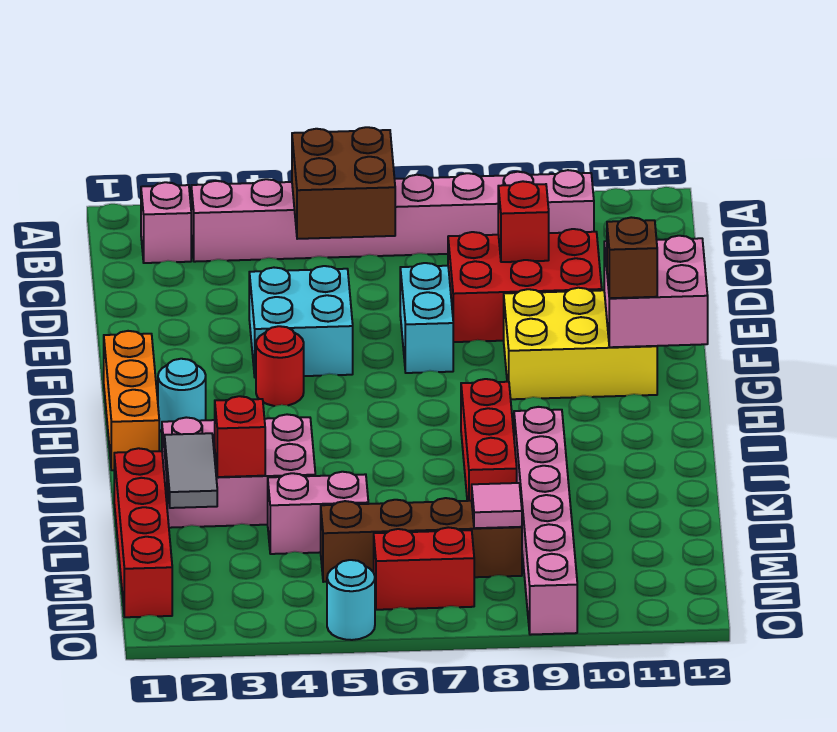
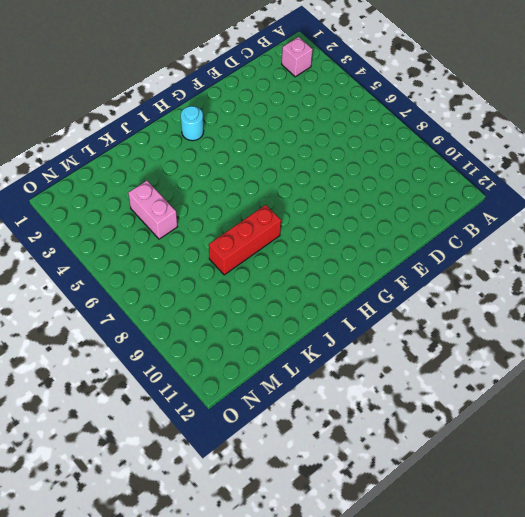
none -> pink brick B3:B10 level 1
none -> red brick D8:E10 level 1
none -> cyan brick E4:F5 level 1

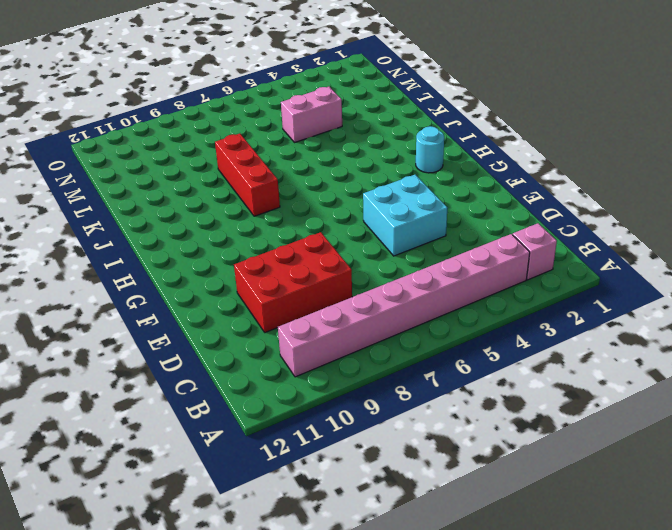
none -> cyan brick E7:F7 level 1
none -> yellow brick F9:G11 level 1
none -> orange brick G1:I1 level 1

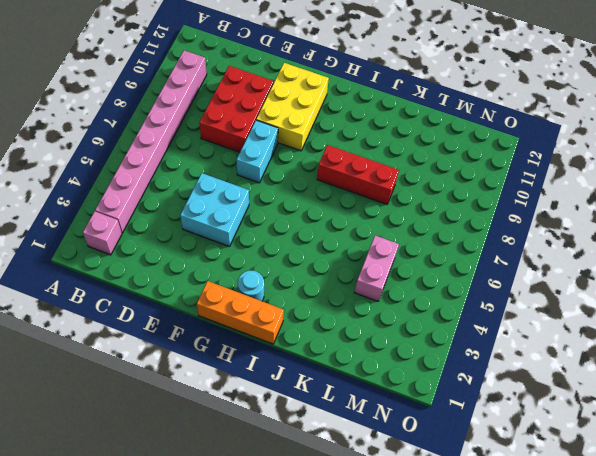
cyan brick F7:F8 level 1 -> cyan brick E7:F7 level 1
none -> red round brick G4 level 1
none -> pink brick J2:K4 level 1
none -> pink brick J9:O9 level 1

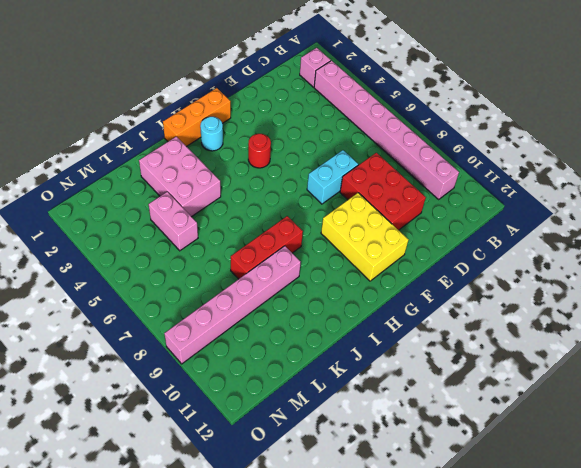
none -> cyan brick E4:F5 level 1
none -> red brick K1:N1 level 1
none -> brown brick M5:M8 level 1

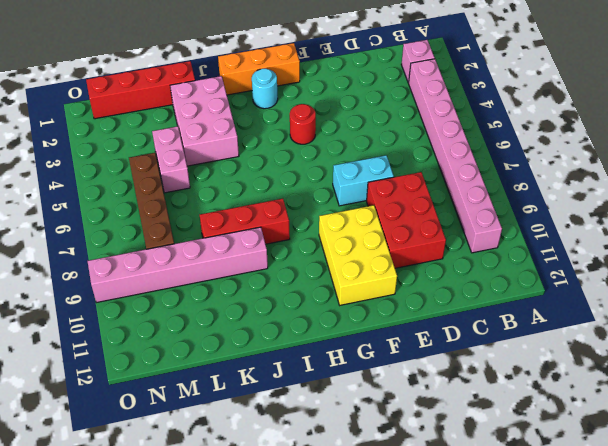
none -> cyan brick E4:F5 level 1
none -> red brick N6:N7 level 1
none -> cyan round brick O5 level 1

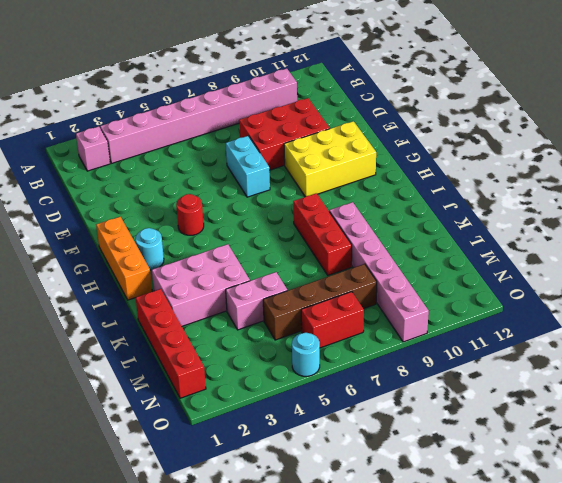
none -> cyan brick E4:F5 level 1
none -> brown brick B5:C6 level 2
none -> red brick D9 level 2

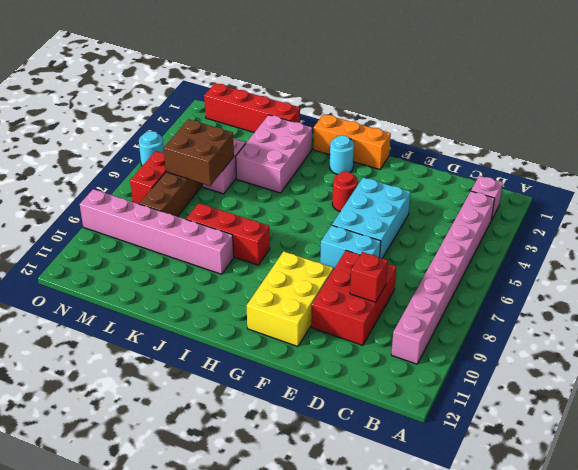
cyan brick E4:F6 level 1 -> cyan brick E4:F5 level 1
brown brick L5:M6 level 2 -> brown brick B5:C6 level 2
none -> pink brick F11:G12 level 2
none -> grey tile K2:L2 level 2
none -> red brick K3 level 2

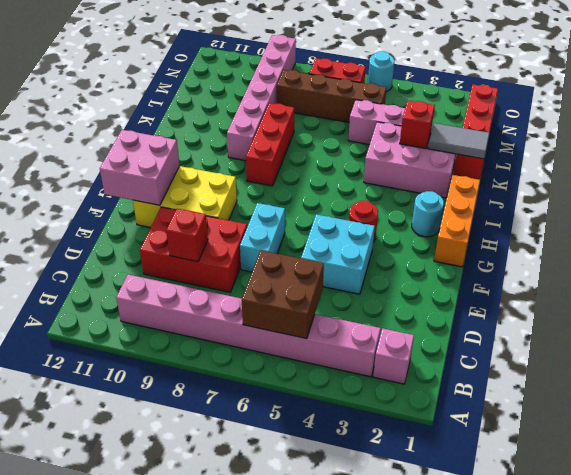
grey tile K1:K2 level 2 -> grey tile K2:L2 level 2
none -> pink tile M8 level 2
none -> brown brick G11 level 3

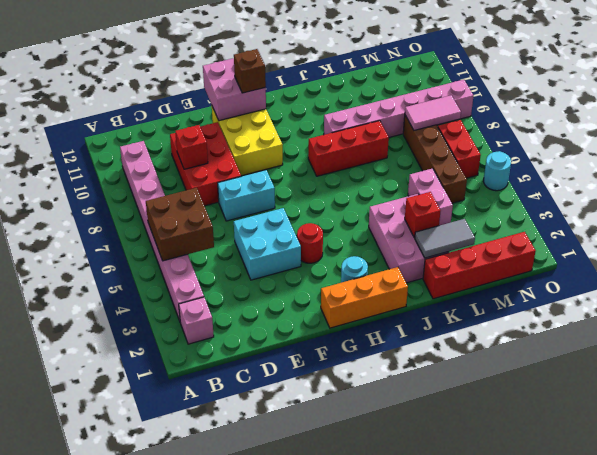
pink tile M8:N8 level 2 -> pink tile M8 level 2

